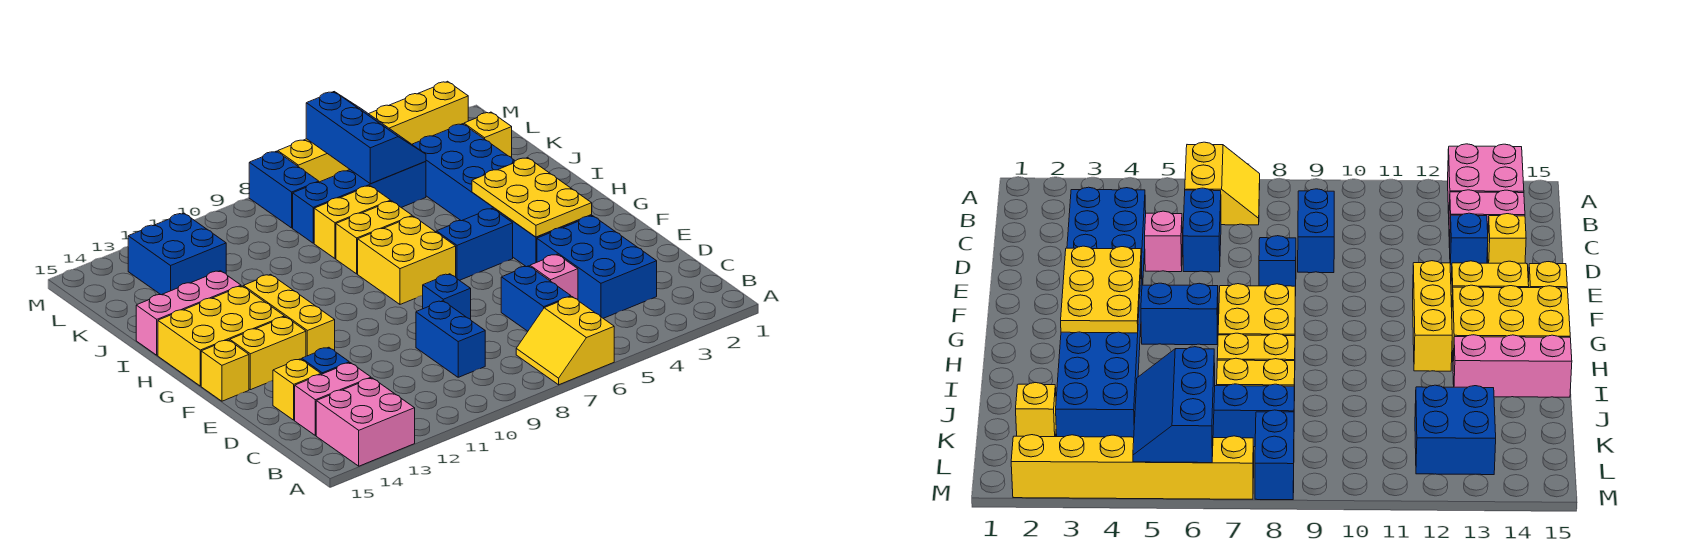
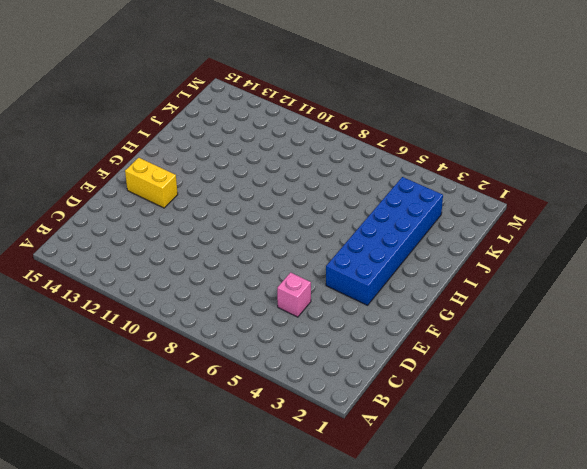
none -> yellow slope A6:B7 level 1 top 6
none -> pink brick A13:B14 level 1
none -> blue brick C3:E4 level 1

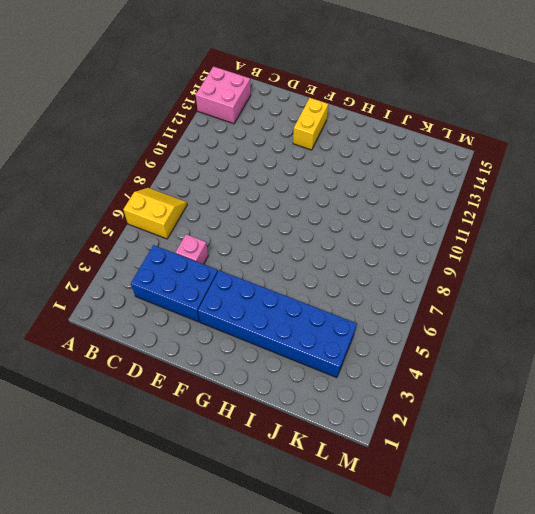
none -> blue brick C6:D6 level 1
none -> blue brick C9:D9 level 1
none -> pink brick C13:C14 level 1

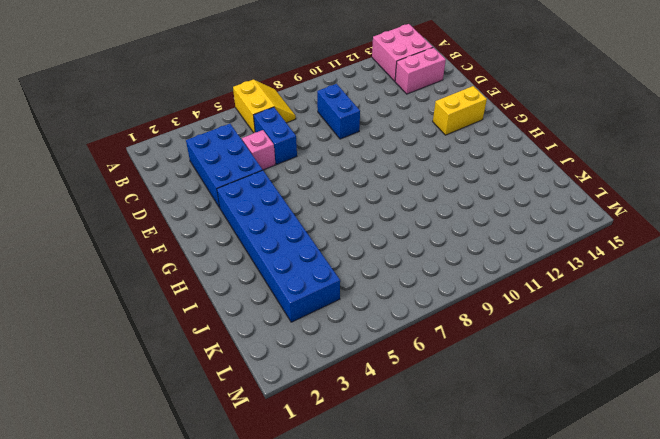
none -> blue brick D13 level 1
none -> yellow brick D14 level 1
none -> blue brick E8 level 1

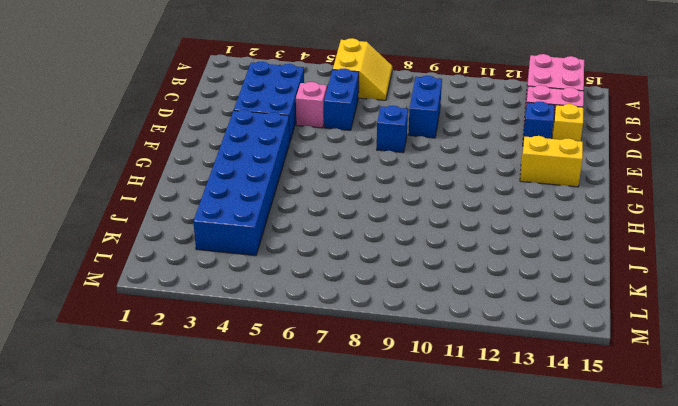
none -> yellow brick F12:H12 level 1
none -> yellow brick F15 level 1
none -> blue brick G5:G6 level 1

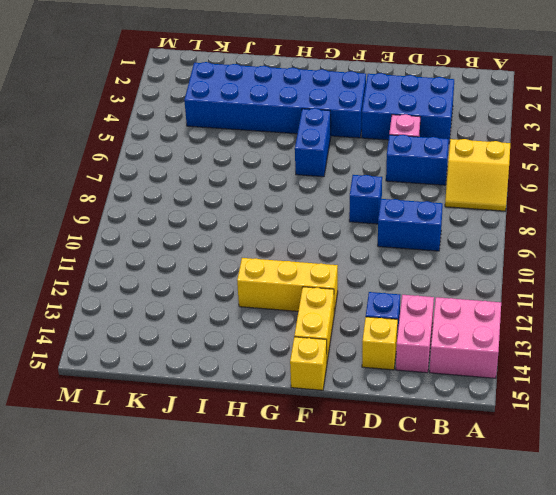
none -> yellow brick G7:H8 level 1
none -> yellow brick G13:H15 level 1
none -> yellow brick I7:I8 level 1

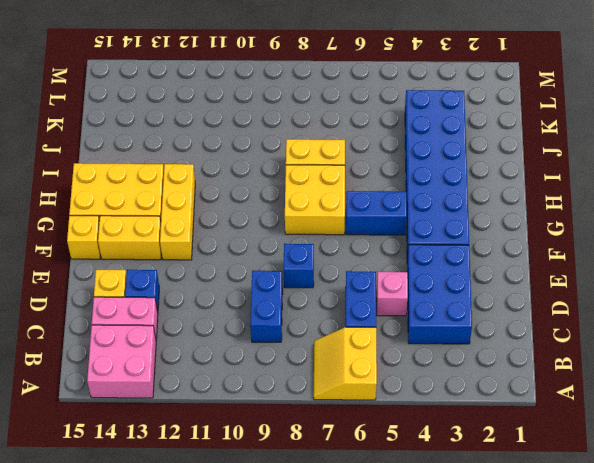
none -> pink brick I13:I15 level 1
none -> yellow brick J7:J8 level 1
none -> yellow brick K2 level 1

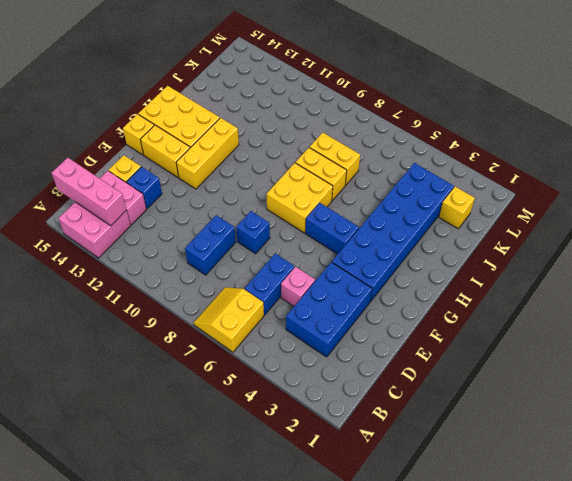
pink brick B13:B15 level 2 -> pink brick I13:I15 level 1
none -> blue brick K5:K8 level 1
none -> blue brick K12:L13 level 1
none -> blue brick L8:M8 level 1

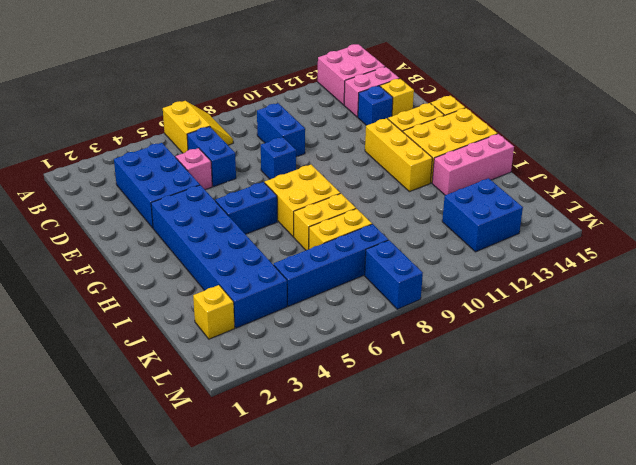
none -> yellow brick M2:M7 level 1
none -> yellow plate F3:H4 level 2
none -> blue slope K5:M6 level 2 top 6

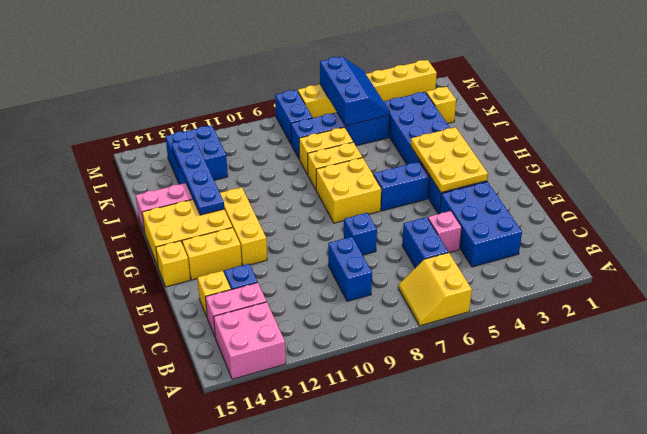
blue plate H13:K13 level 2 -> none

